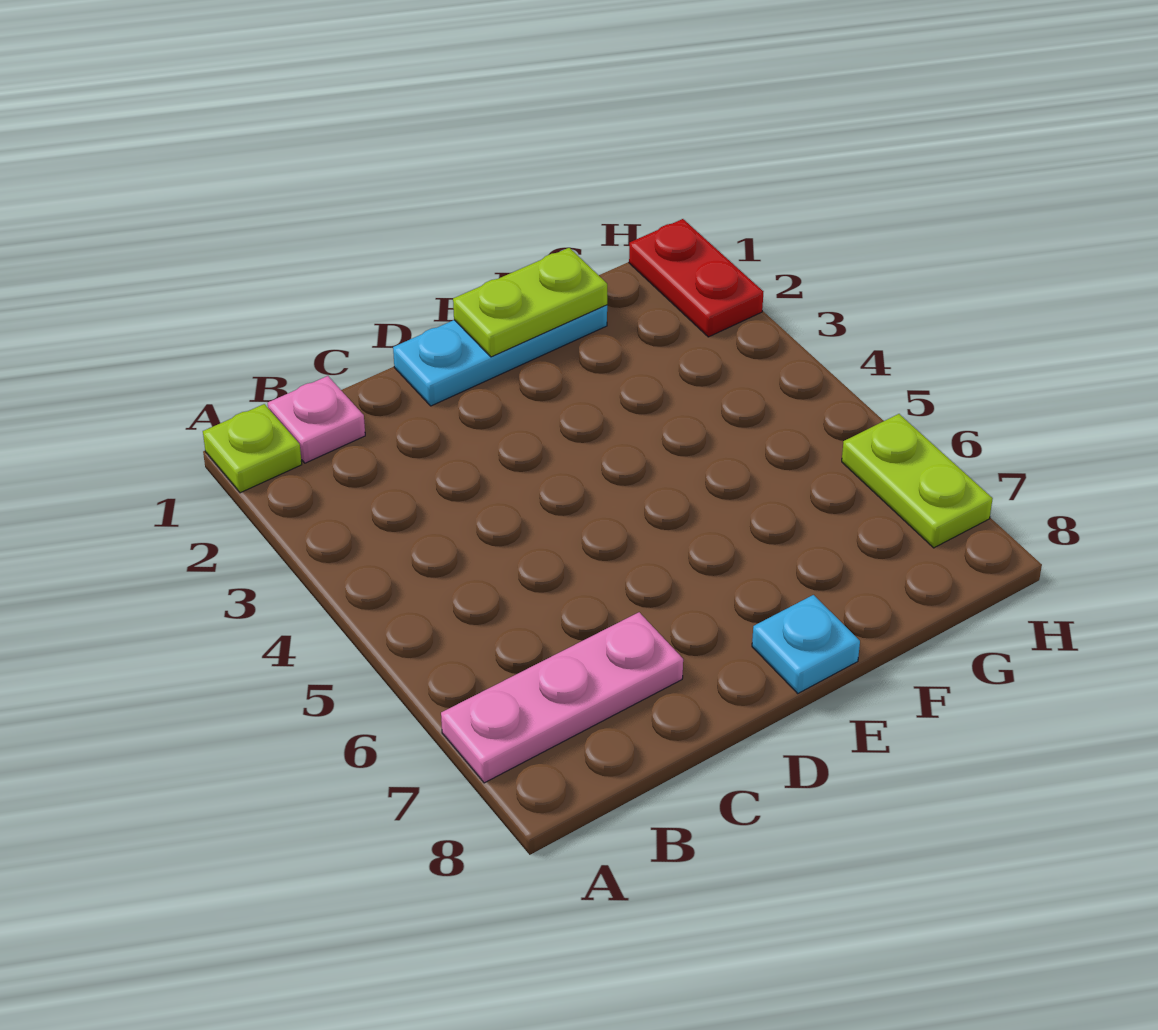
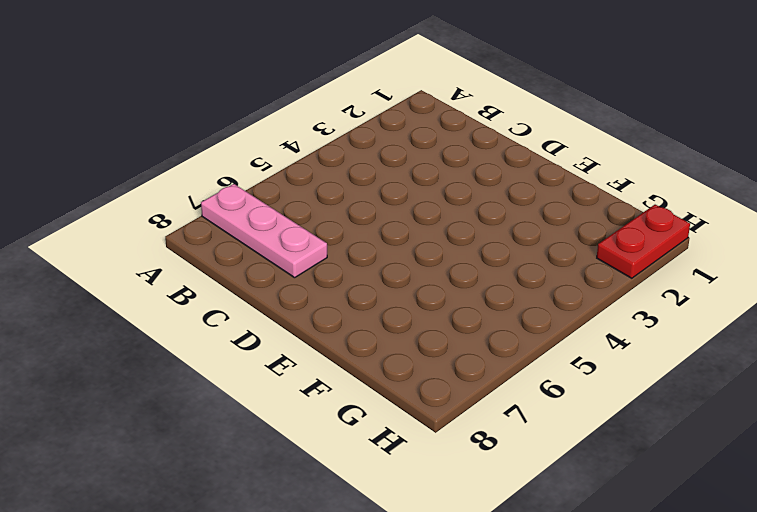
none -> lime plate A1 level 1
none -> pink plate B1 level 1

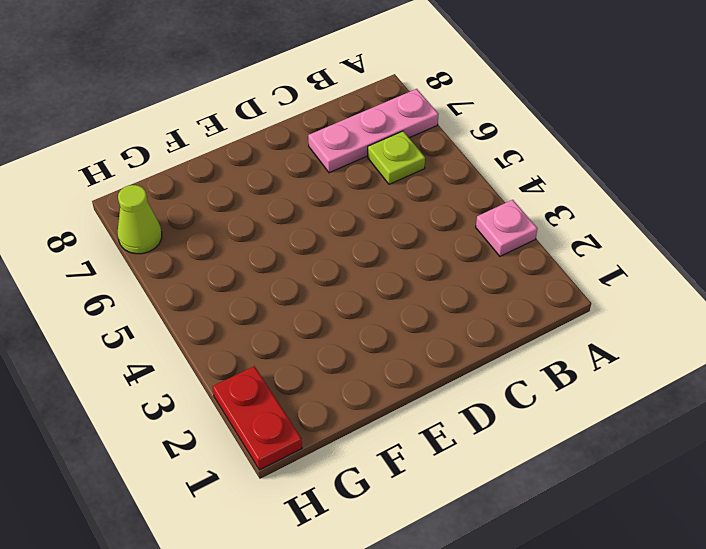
pink plate A3 level 1 -> pink plate B1 level 1
lime plate B6 level 1 -> lime plate A1 level 1
lime cone H7 level 1 -> lime plate H6:H7 level 1
none -> cyan plate D1:F1 level 1
none -> cyan plate E8 level 1

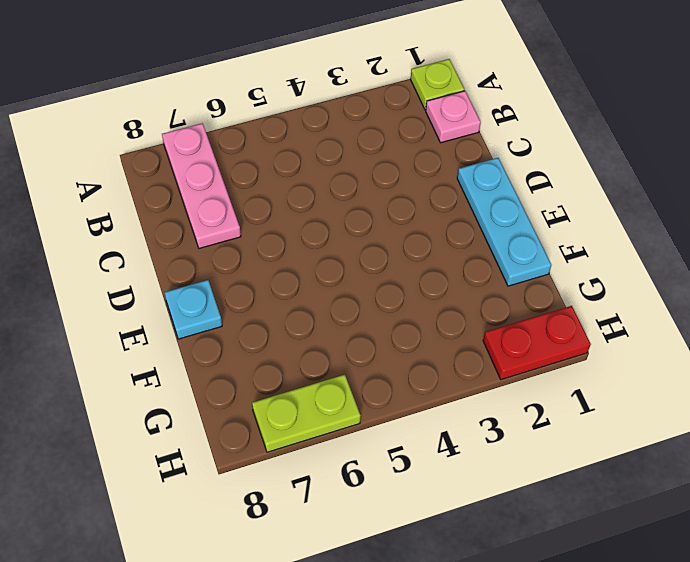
none -> lime plate E1:F1 level 2

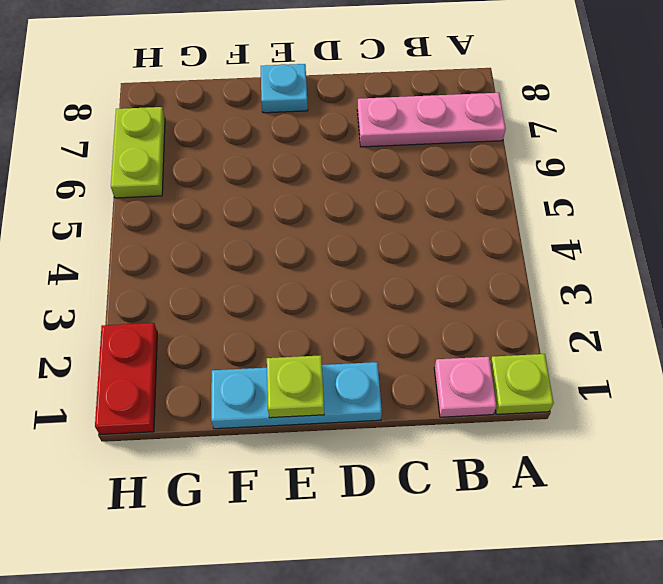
lime plate E1 level 2 -> lime plate E1:F1 level 2

